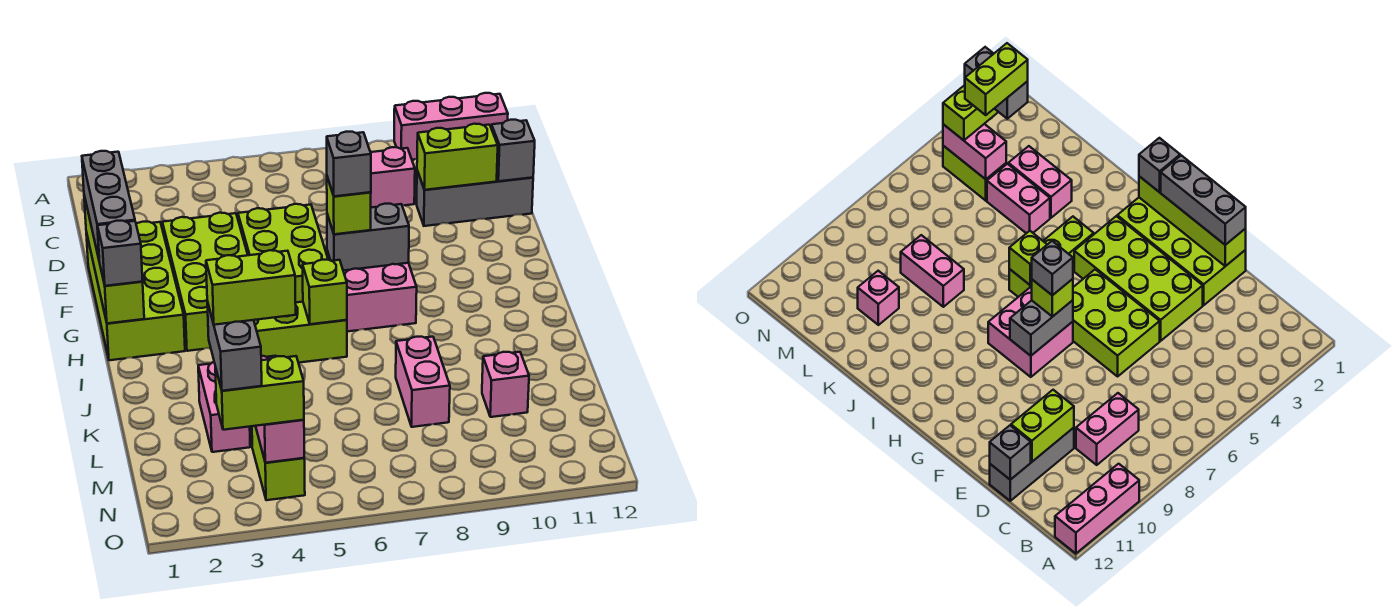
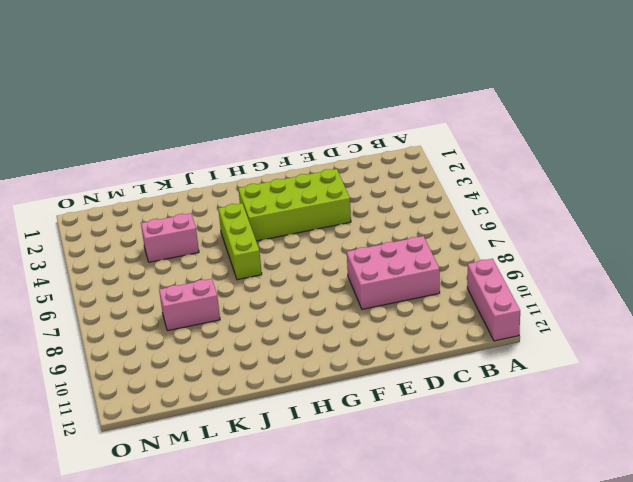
pink brick C8:E9 level 1 -> pink brick C8:C9 level 1
none -> grey brick D10:D12 level 1
none -> lime brick E1:H2 level 1
none -> lime brick E5:G6 level 1

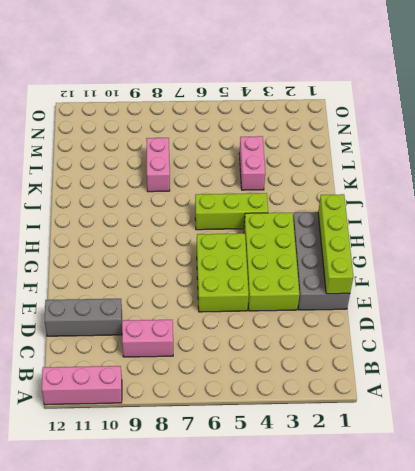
grey brick E1:H2 level 1 -> lime brick E1:H2 level 1
none -> pink brick G7:H8 level 1
none -> pink brick K3:L3 level 1
none -> pink brick L10 level 1

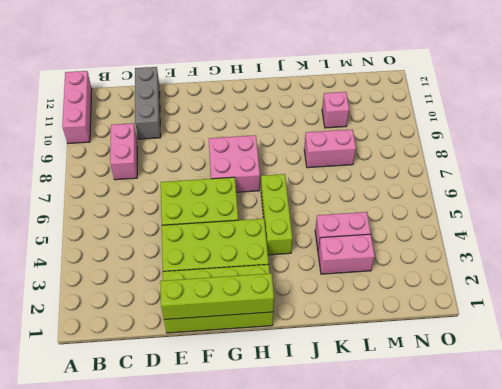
none -> lime brick M4:N4 level 1
none -> lime brick D10:D11 level 2
none -> grey brick D12 level 2

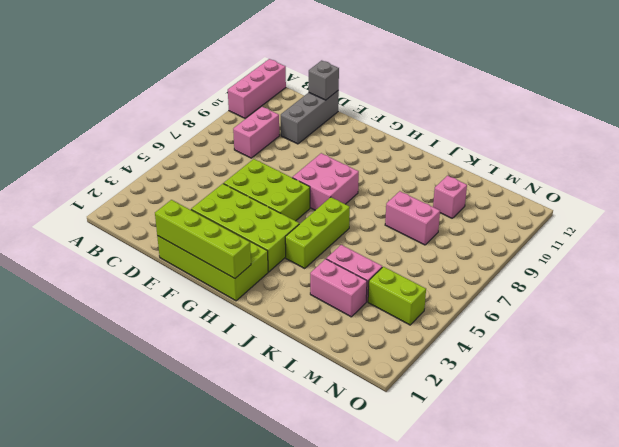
none -> lime brick D10:D11 level 2
none -> grey brick G7:G8 level 2
none -> lime brick I6 level 2

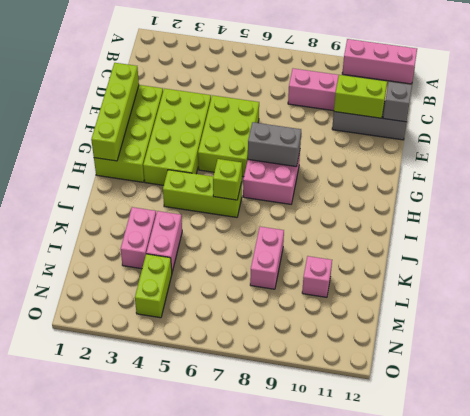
none -> pink brick M4:N4 level 2
none -> grey brick E1:G1 level 3
none -> lime brick G7 level 3

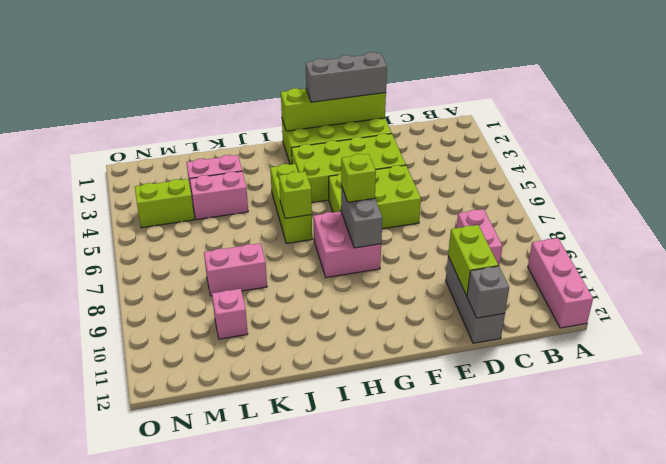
none -> pink brick M4:N4 level 2
none -> grey brick H1 level 3
none -> lime brick N3:N4 level 3

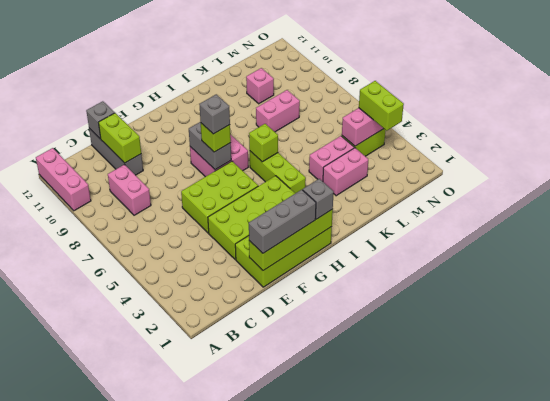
none -> grey brick M3:N3 level 4
none -> lime brick M3:M4 level 5

